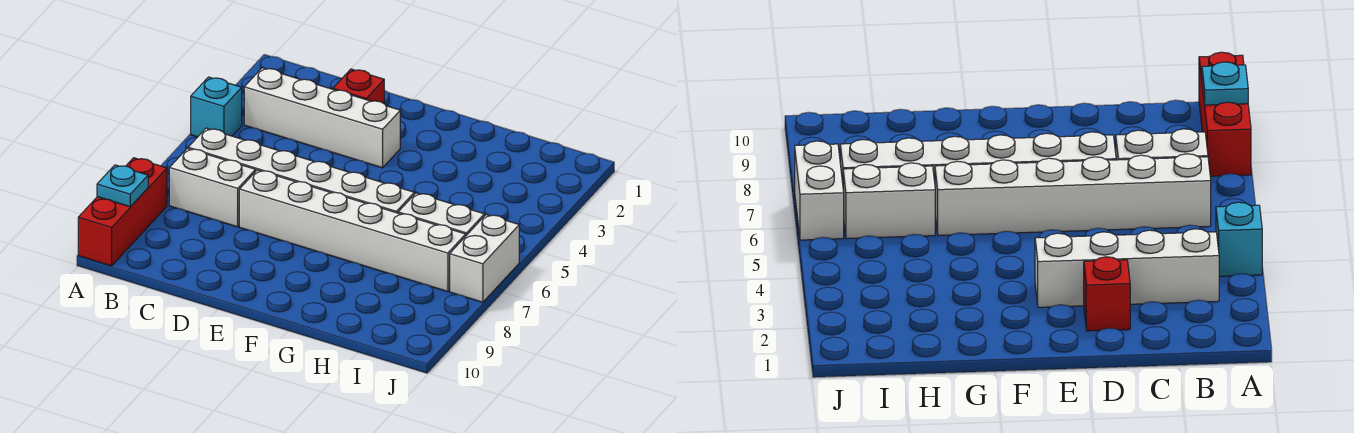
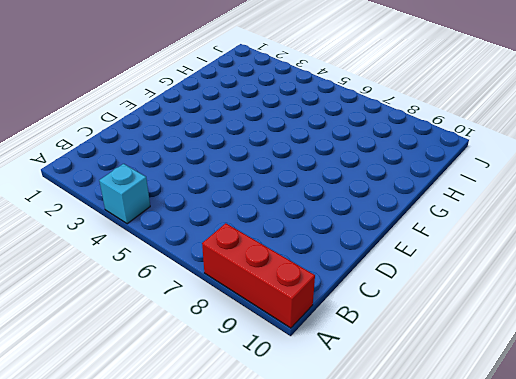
none -> white brick B3:E3 level 1
none -> white brick B6:G6 level 1

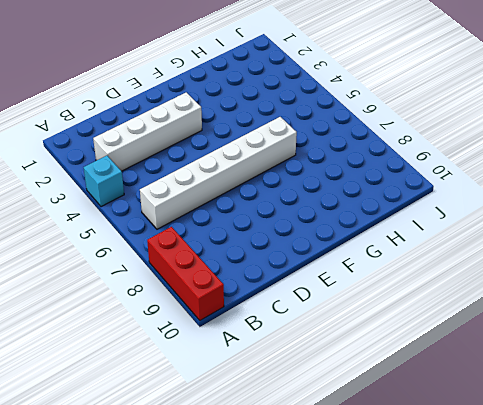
none -> white brick B7:C7 level 1
none -> red brick D2 level 1

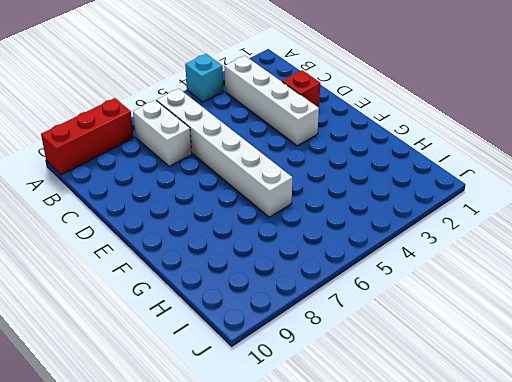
none -> white brick D7:I7 level 1
none -> white brick H6:I6 level 1

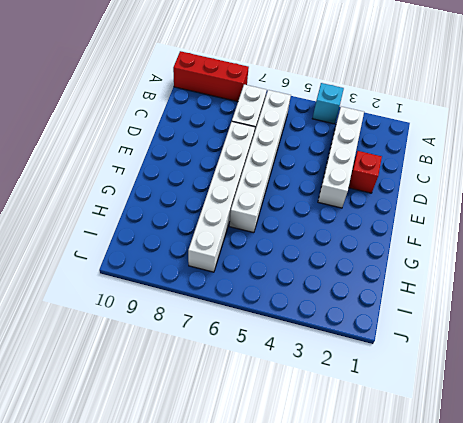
none -> white brick H6:I6 level 1
none -> white brick J6:J7 level 1

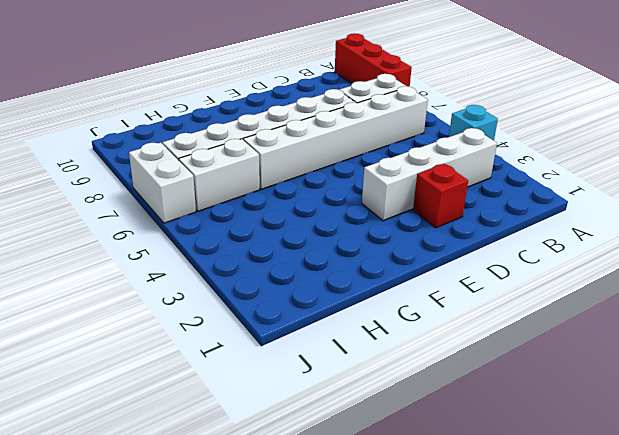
none -> cyan plate A9 level 2

